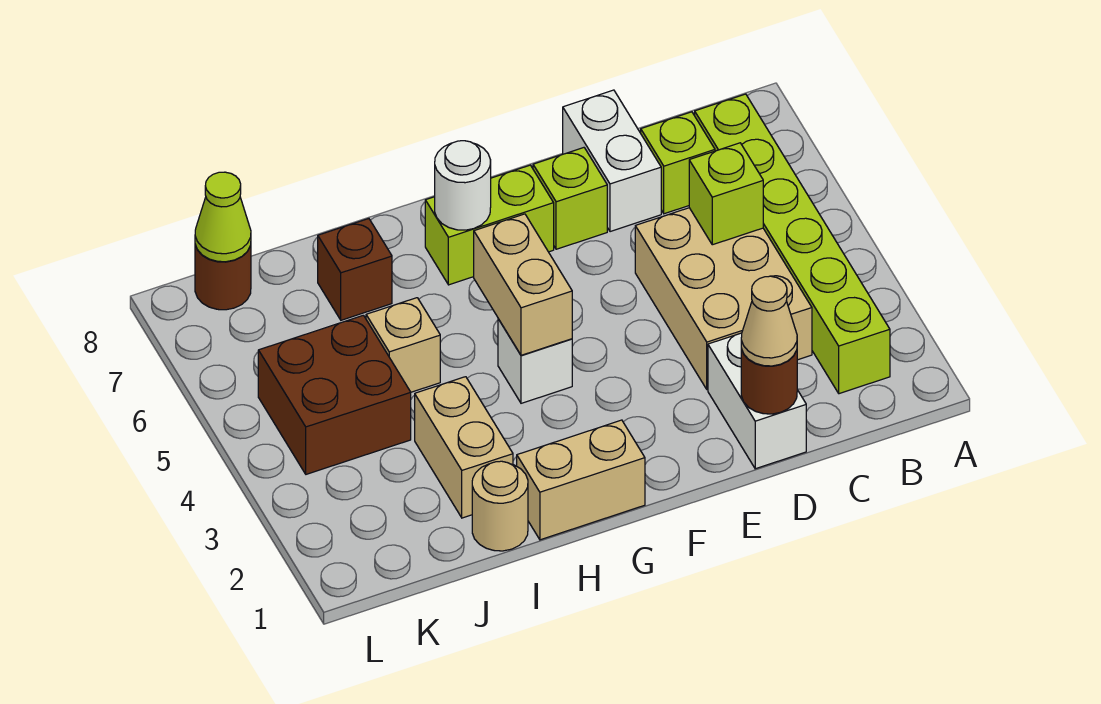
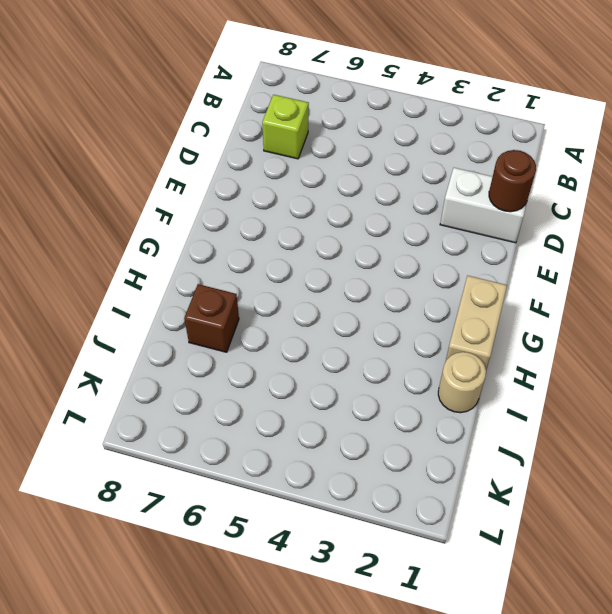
none -> lime brick B2:B7 level 1
none -> tan brick C3:D5 level 1
none -> white brick D7:D8 level 1

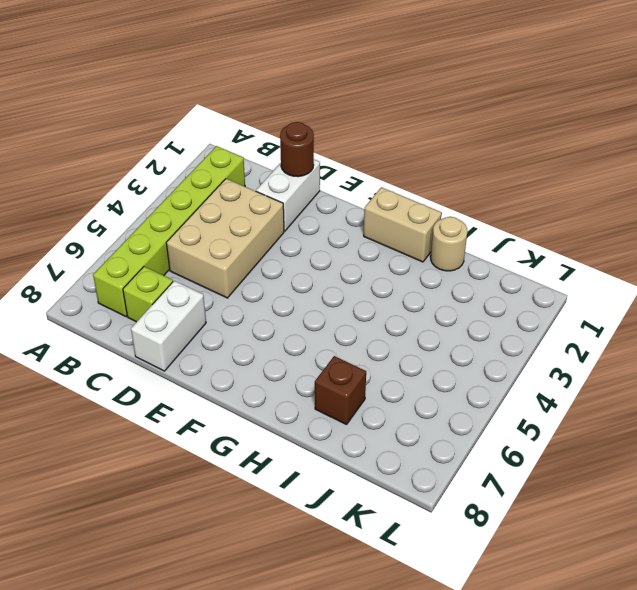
none -> lime brick E7 level 1
none -> lime brick F7:G7 level 1
none -> white brick G4 level 1

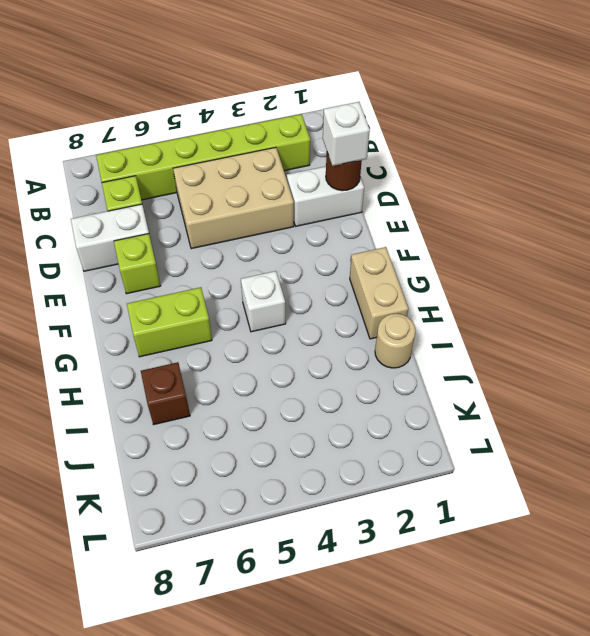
white brick D1 level 3 -> tan cone D1 level 3
lime brick G6:G7 level 1 -> lime brick F7:G7 level 1
none -> tan brick I2:I3 level 1
none -> tan brick I5 level 1
none -> brown brick J4:K5 level 1

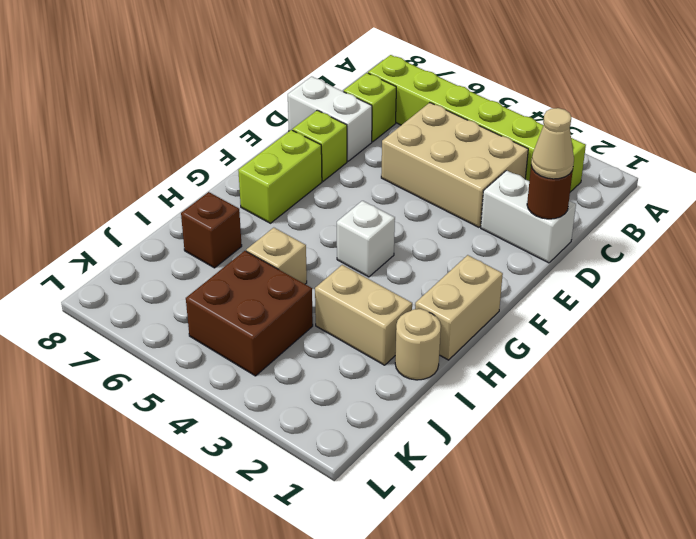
none -> brown round brick K8 level 1
none -> lime brick C5 level 2
none -> tan brick G4:G5 level 2

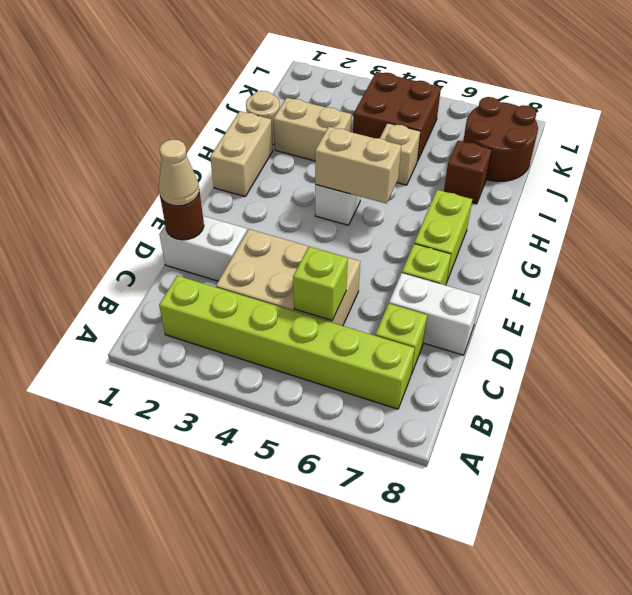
brown round brick J7:K8 level 1 -> brown round brick K8 level 1
none -> white round brick G7 level 2
none -> lime cone K8 level 2

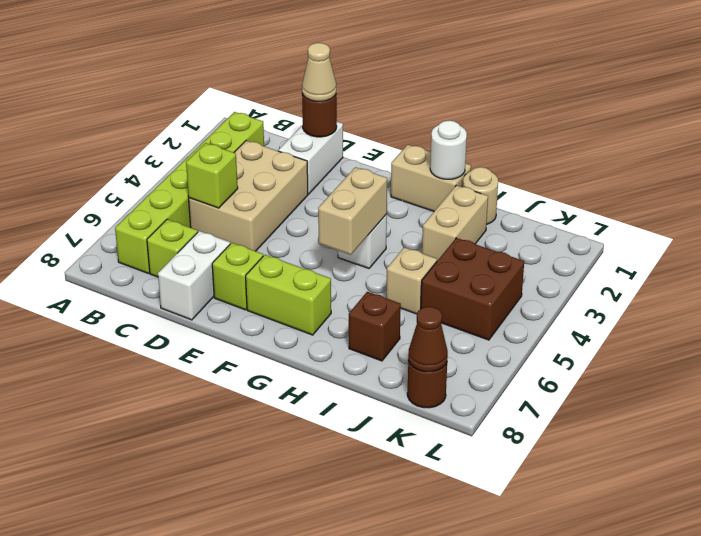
white round brick H1 level 2 -> white round brick G7 level 2
brown cone K8 level 2 -> lime cone K8 level 2

